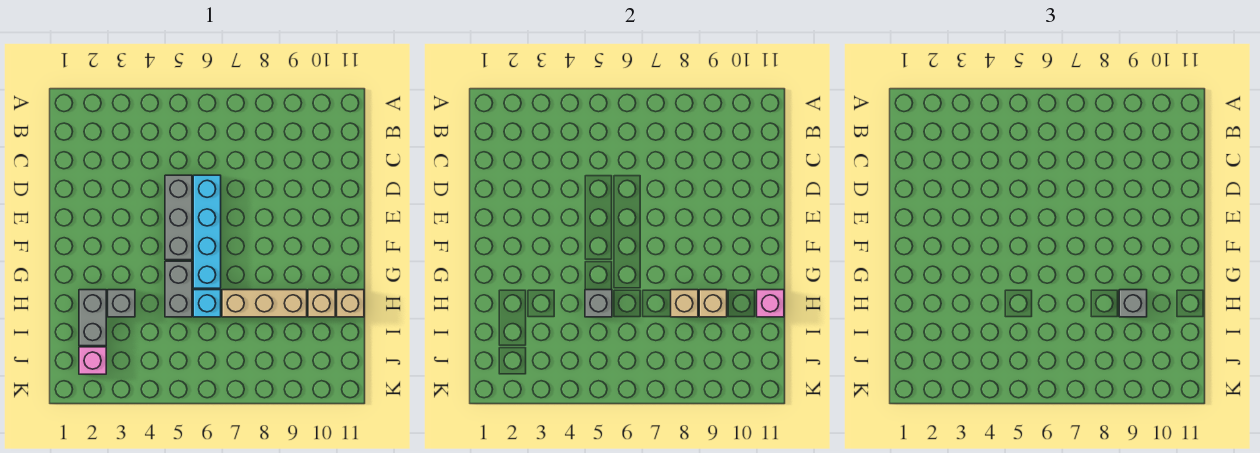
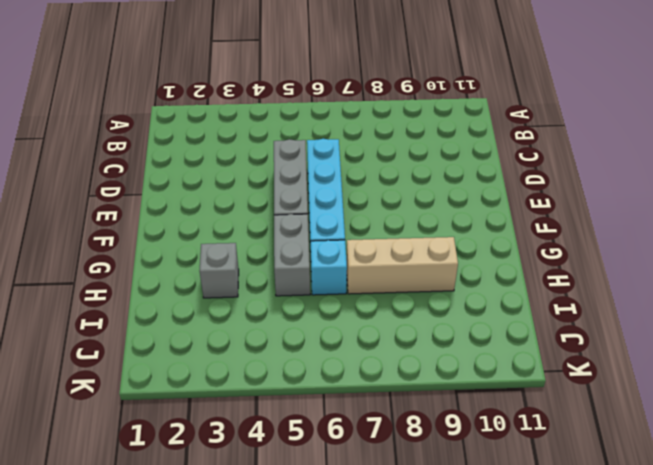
none -> grey brick H2:I2 level 1
none -> tan brick H10 level 1
none -> tan brick H11 level 1

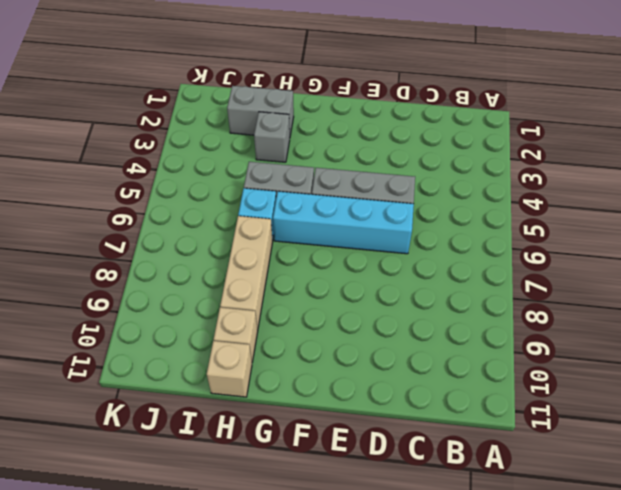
none -> pink brick J2 level 1
none -> grey brick H5 level 2
none -> tan brick H8 level 2

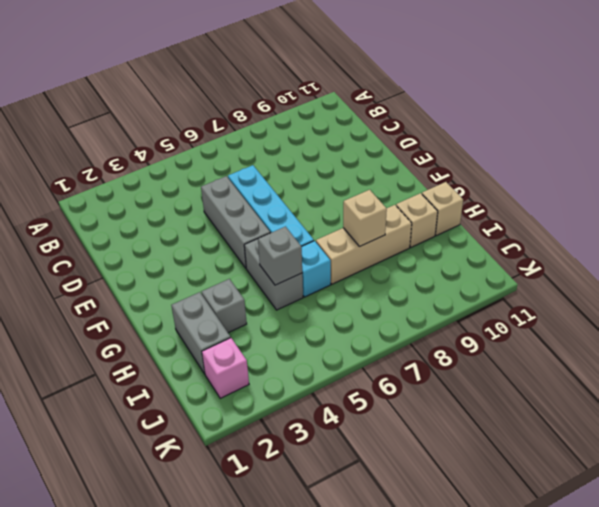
none -> tan brick H9 level 2
none -> pink brick H11 level 2
none -> grey brick H9 level 3

